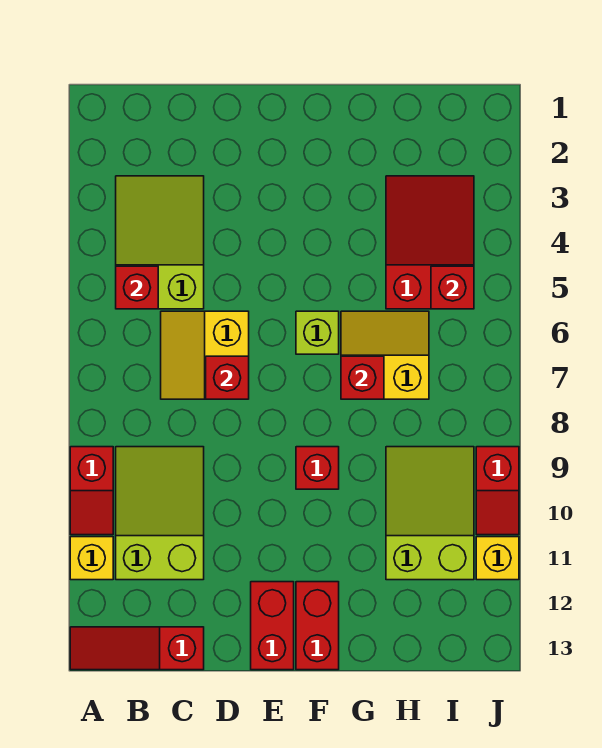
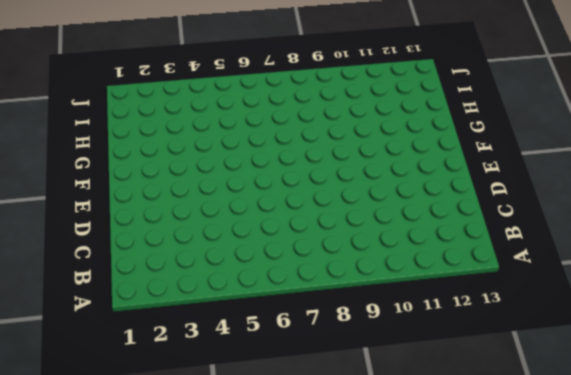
none -> red slope A9:A10 level 1 top 9
none -> yellow brick A11 level 1
none -> red slope A13:C13 level 1 top C

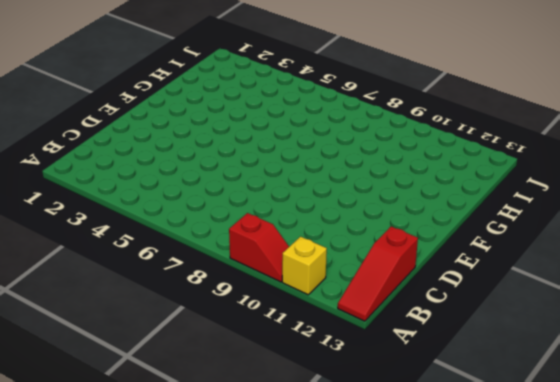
none -> lime slope B3:C5 level 1 top 5
none -> lime slope B9:C11 level 1 top 11
none -> yellow slope C6:D7 level 1 top D

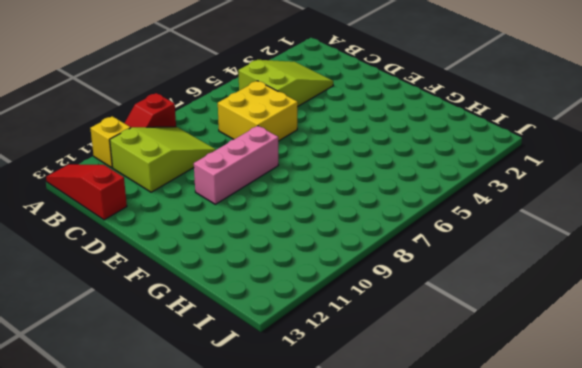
yellow brick C6:D7 level 1 -> yellow slope C6:D7 level 1 top D
pink brick E8:E10 level 1 -> none
none -> red brick E12:E13 level 1
none -> lime brick F6 level 1
none -> red brick F9 level 1

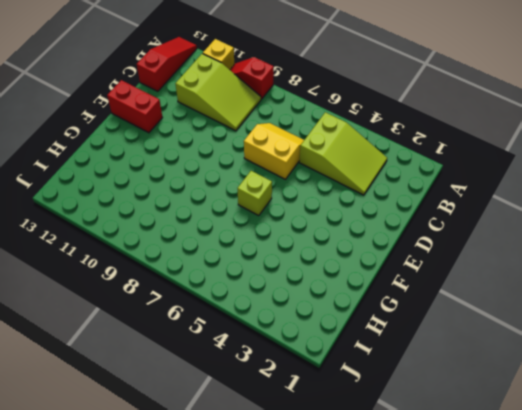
none -> red brick F9 level 1
none -> red brick F12:F13 level 1
none -> yellow slope G6:H7 level 1 top 7

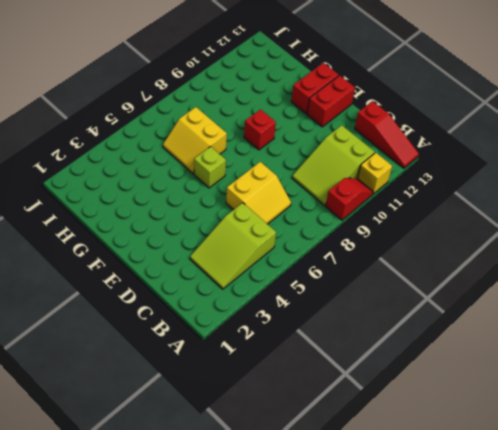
none -> red slope H3:I5 level 1 top 5
none -> lime slope H9:I11 level 1 top 11
none -> red slope J9:J10 level 1 top 9

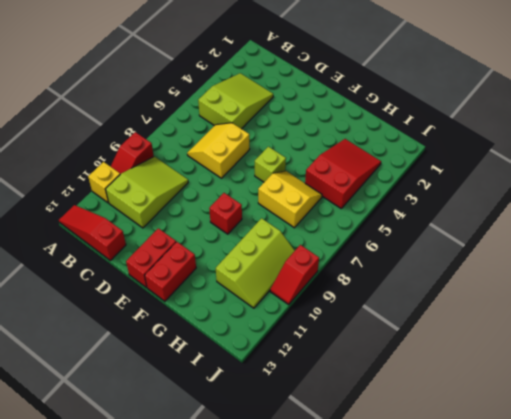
lime slope H9:I11 level 1 top H -> lime slope H9:I11 level 1 top 11
none -> yellow brick J11 level 1
none -> red brick B5 level 2
none -> red brick D7 level 2

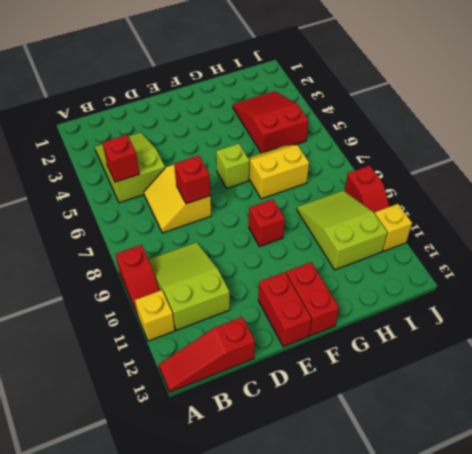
none -> red brick G7 level 2
none -> red brick I5 level 2

